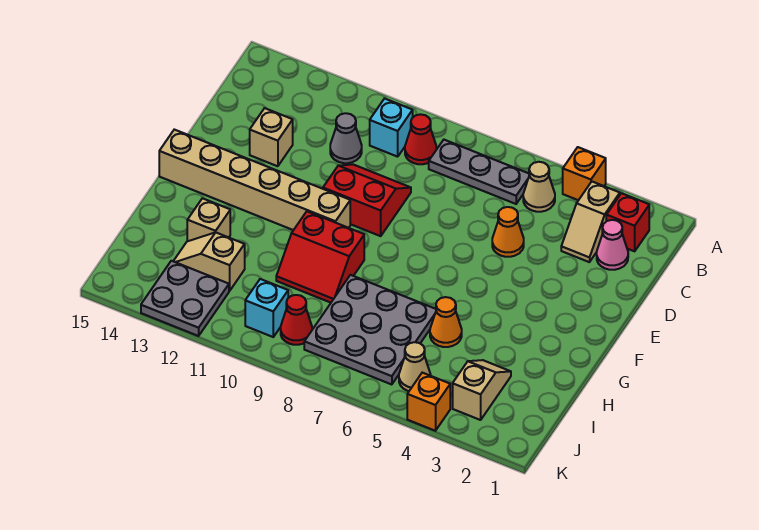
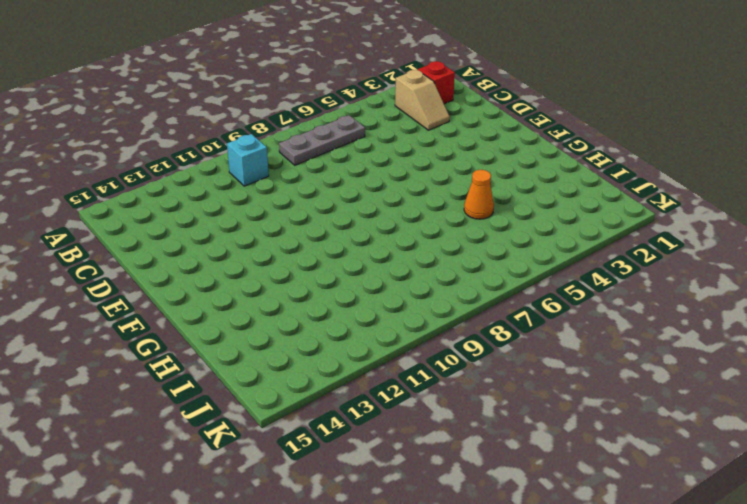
none -> orange brick A4 level 1
none -> tan cone B5 level 1
none -> red cone B9 level 1

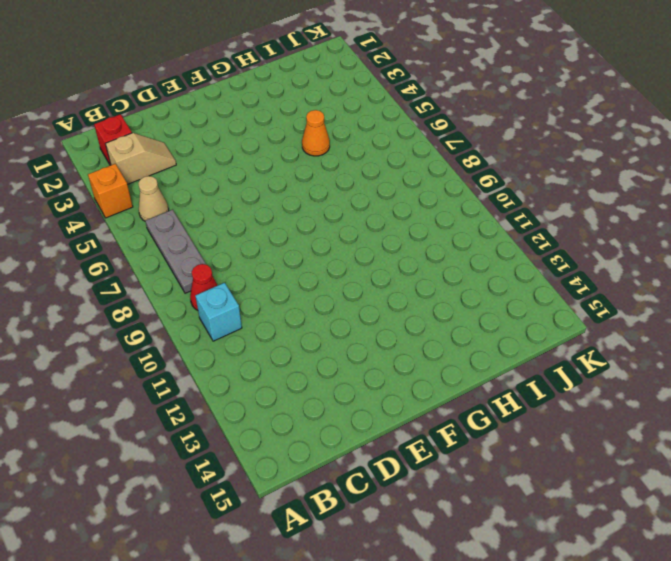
none -> pink cone C2 level 1
none -> grey cone C11 level 1
none -> orange cone D5 level 1

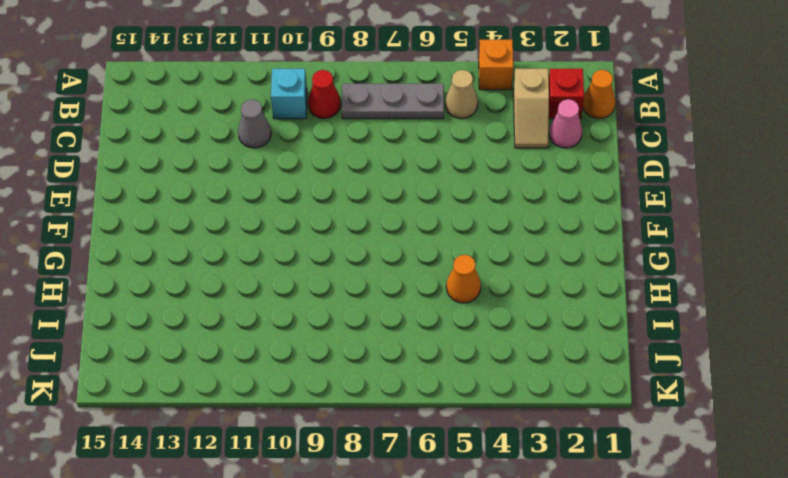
orange cone B1 level 1 -> orange cone D5 level 1
none -> red slope D9:E10 level 1 top E
none -> tan brick D13 level 1
none -> tan brick F10:F15 level 1

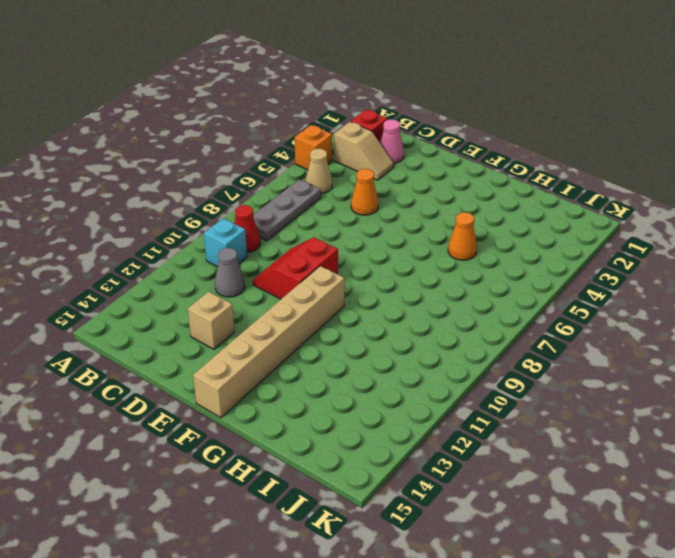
none -> red slope G9:H10 level 1 top G
none -> grey plate H6:J8 level 1
none -> tan brick H13 level 1

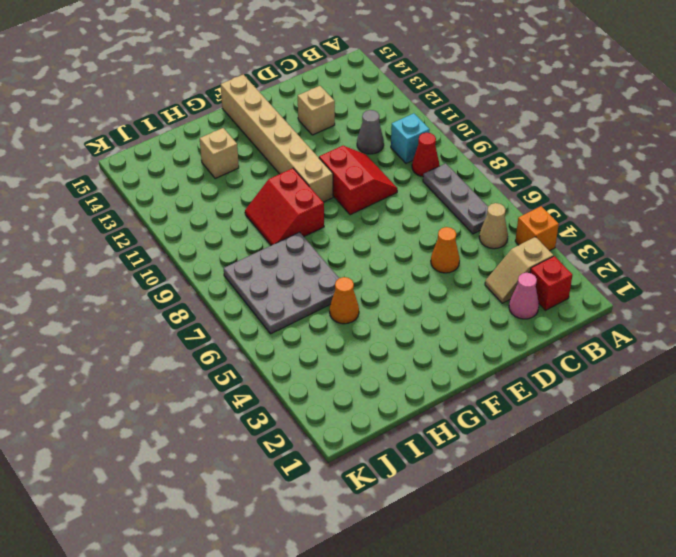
none -> tan slope I3:J3 level 1 top J
none -> tan slope I12:I13 level 1 top 12
none -> tan cone J5 level 1

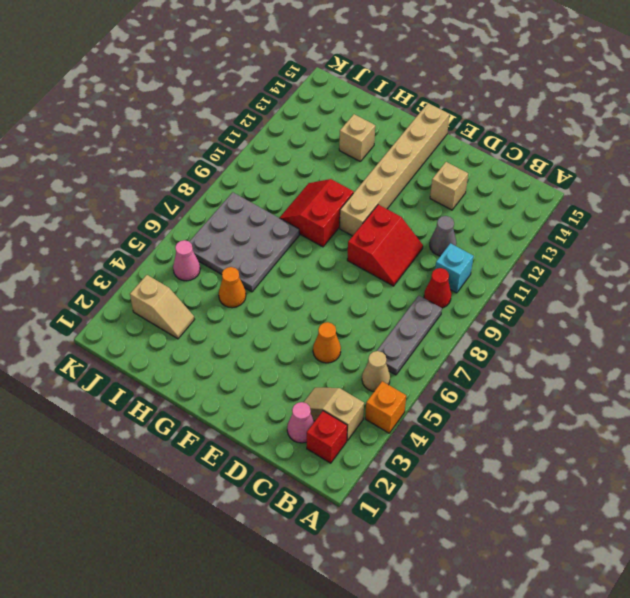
pink cone J5 level 1 -> tan cone J5 level 1
none -> tan slope I12:I13 level 1 top 12
none -> red cone J9 level 1
none -> cyan brick J10 level 1

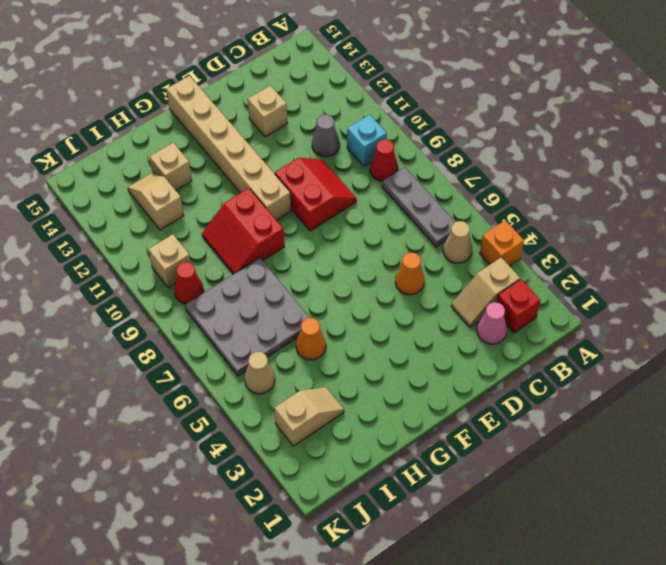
tan brick J10 level 1 -> cyan brick J10 level 1
none -> grey plate J12:K13 level 1
none -> orange brick K4 level 1

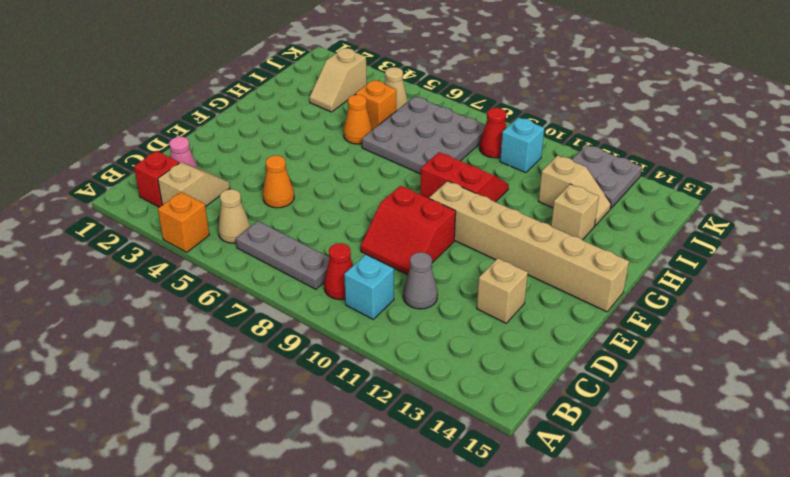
orange brick I5 level 1 -> orange brick K4 level 1

